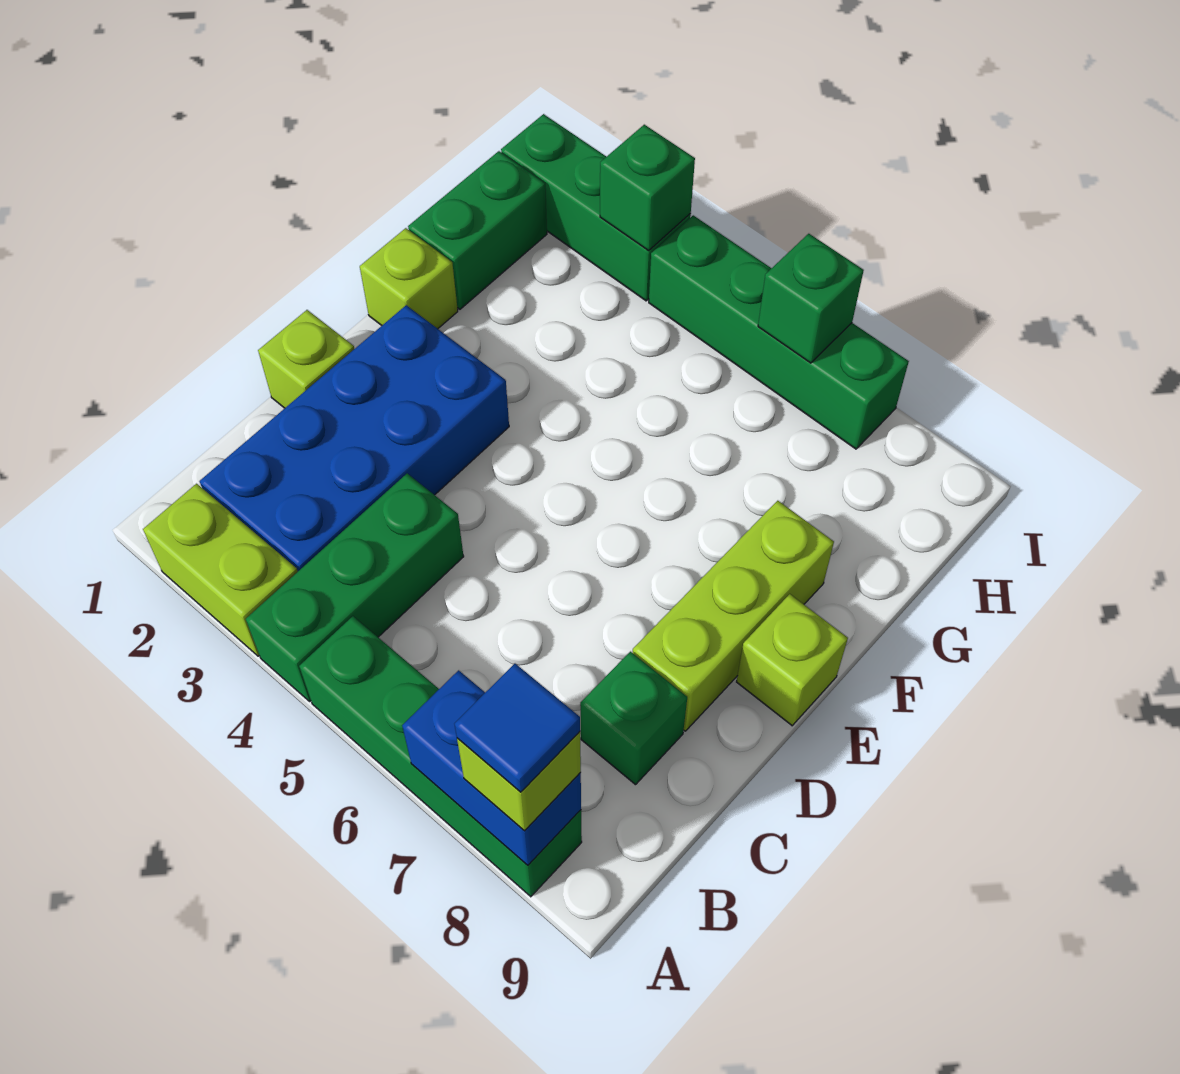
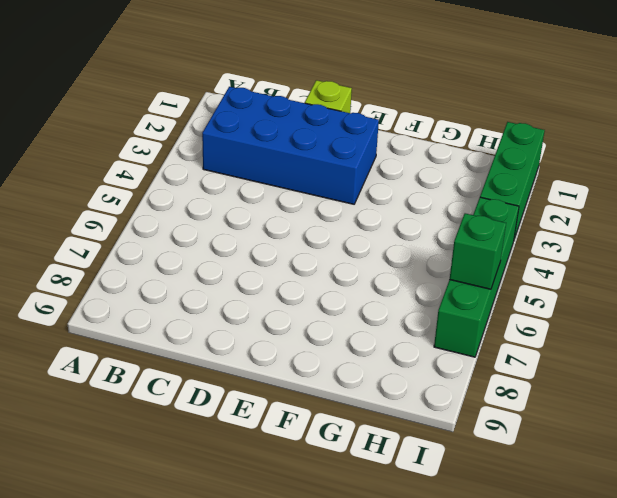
none -> lime brick A2:A3 level 1
none -> green brick A4:C4 level 1
none -> green brick A5:A8 level 1

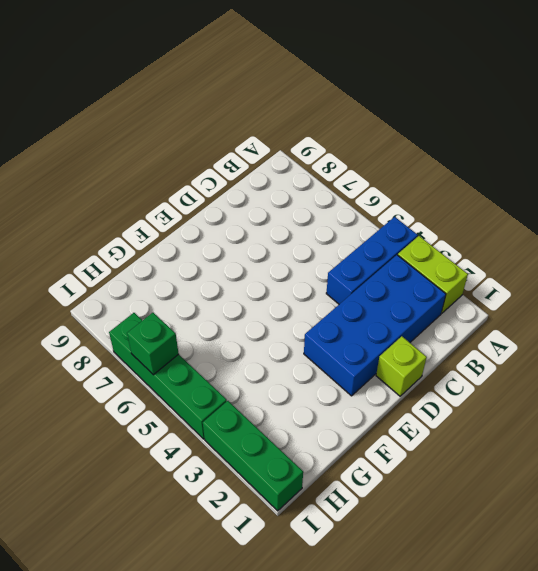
blue brick A4:C4 level 1 -> green brick A4:C4 level 1
none -> green brick A5:A8 level 1
none -> green brick C8 level 1
none -> lime brick D8:F8 level 1

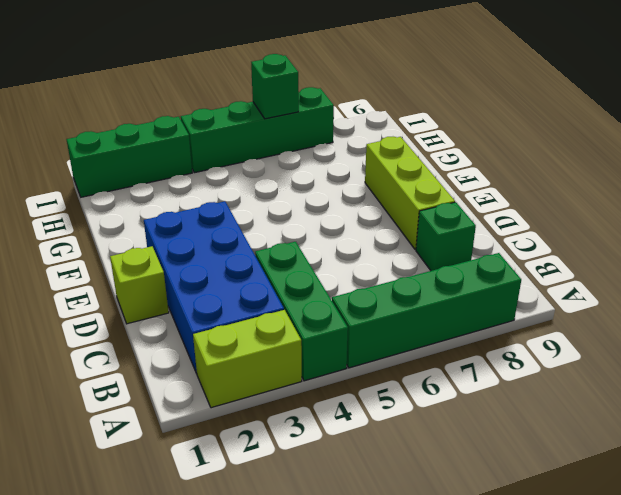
none -> lime brick E9 level 1
none -> lime brick F1 level 1
none -> green brick G1:H1 level 1

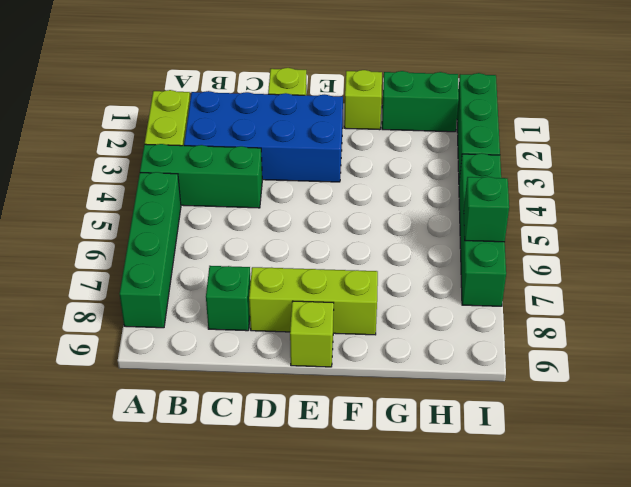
none -> blue brick A7:A8 level 2
none -> green brick I3 level 2
none -> lime brick A8 level 3

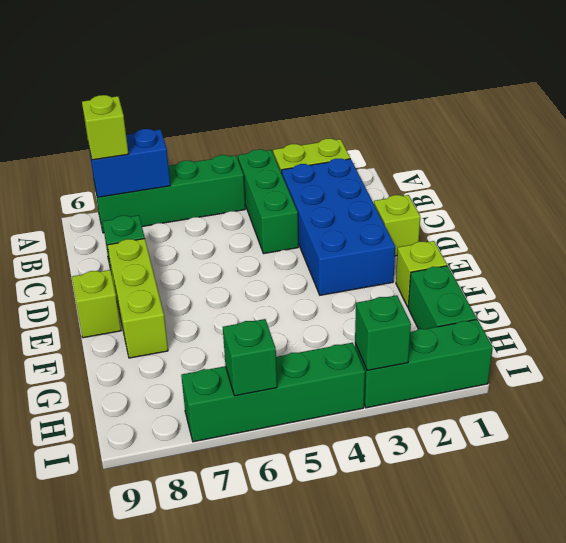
none -> blue tile A8 level 4

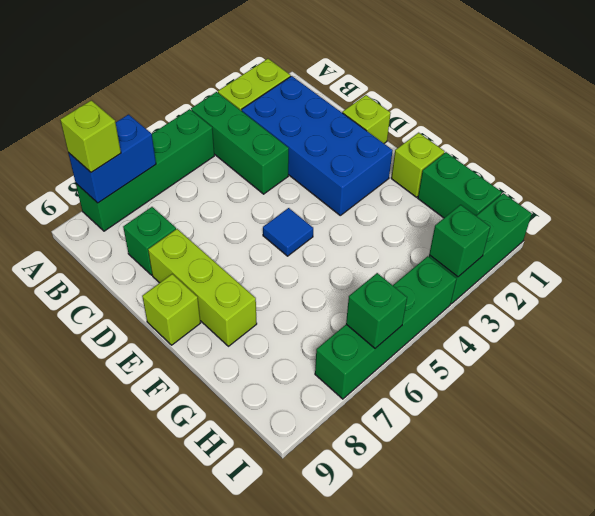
blue tile E5 level 1 -> blue tile A8 level 4

